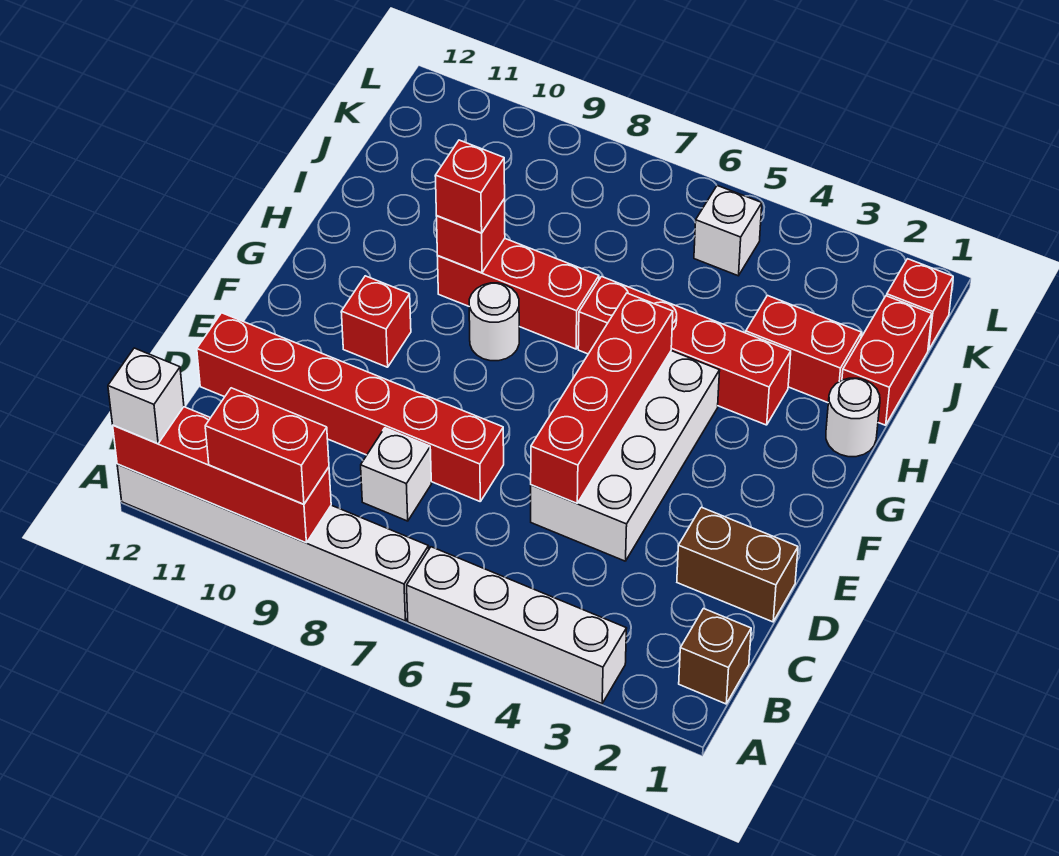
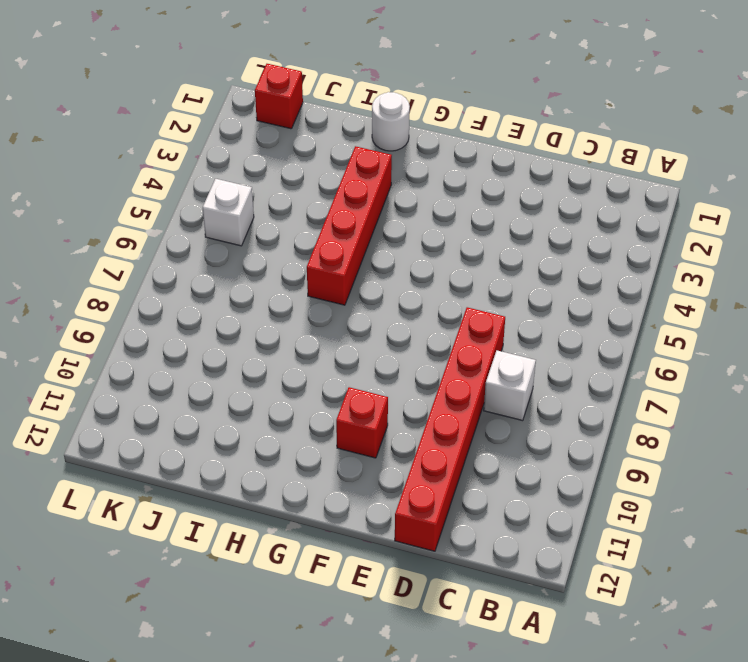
none -> white brick A3:A6 level 1
none -> white brick A7:A12 level 1
none -> brown brick B1 level 1

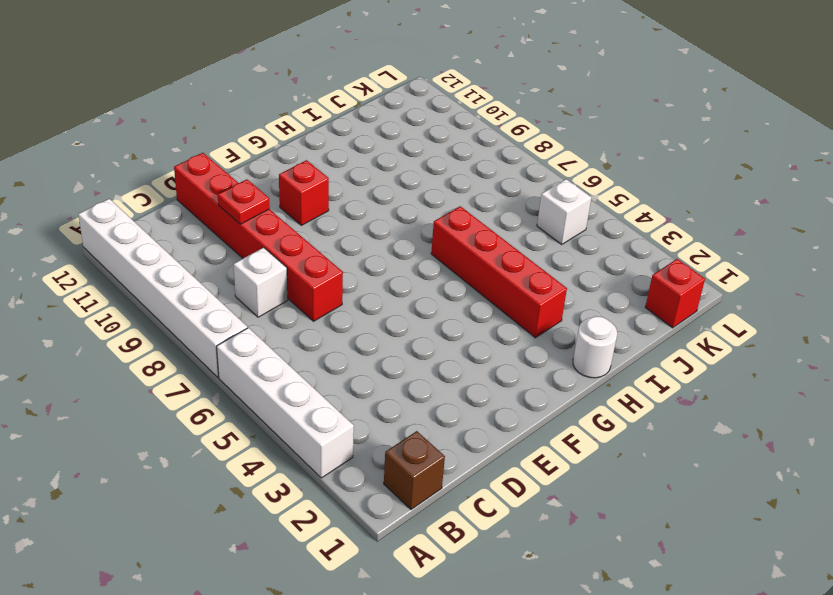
red plate D10 level 2 -> none
none -> brown brick D1:D2 level 1
none -> white brick D4:G5 level 1
none -> white round brick G8 level 1

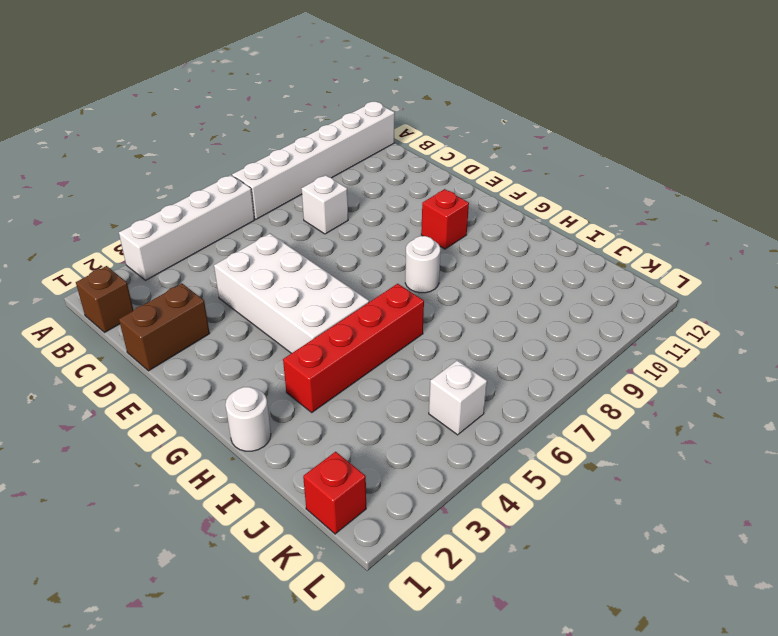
none -> red brick D7:D12 level 1
none -> red brick H7:H9 level 1
none -> red brick I1:J1 level 1

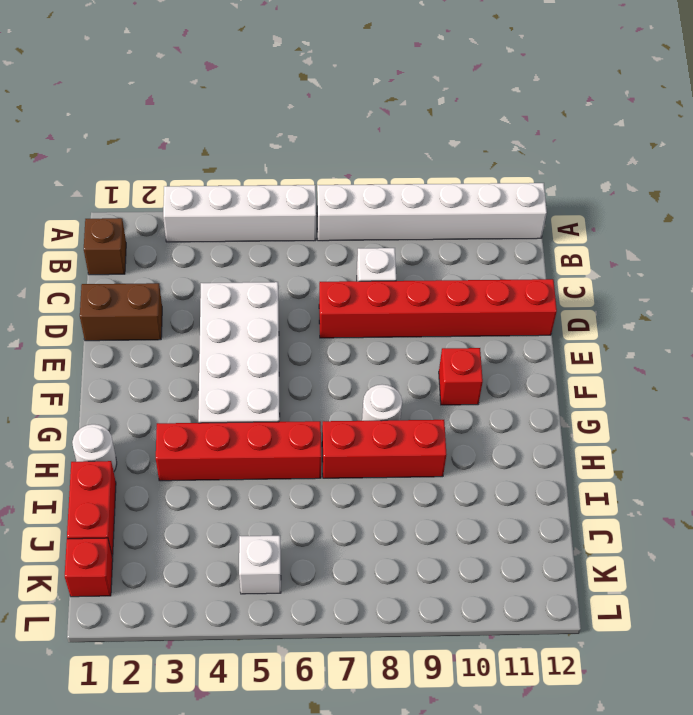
none -> red brick I2:I3 level 1
none -> red brick A9:A12 level 2
none -> red brick D5:G5 level 2

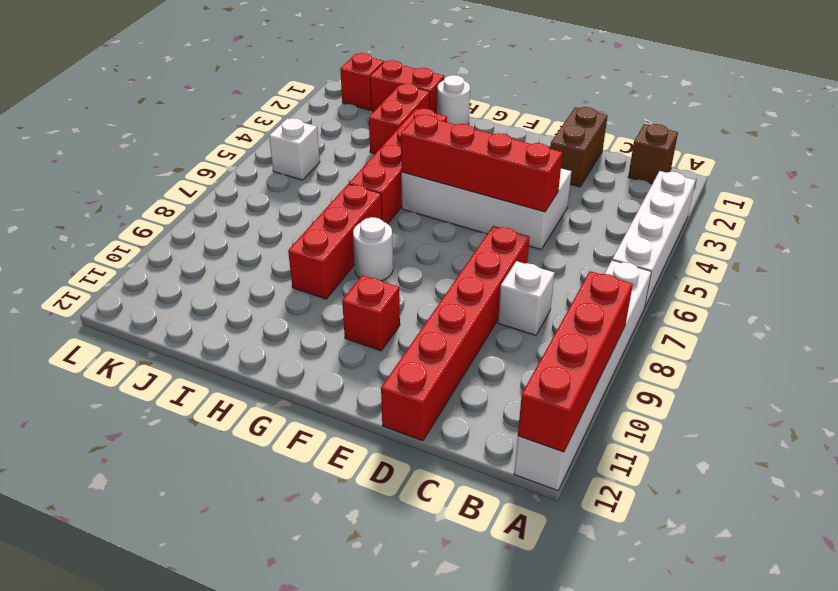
none -> red brick H9 level 2
none -> red brick A9:A10 level 3
none -> white brick A12 level 3

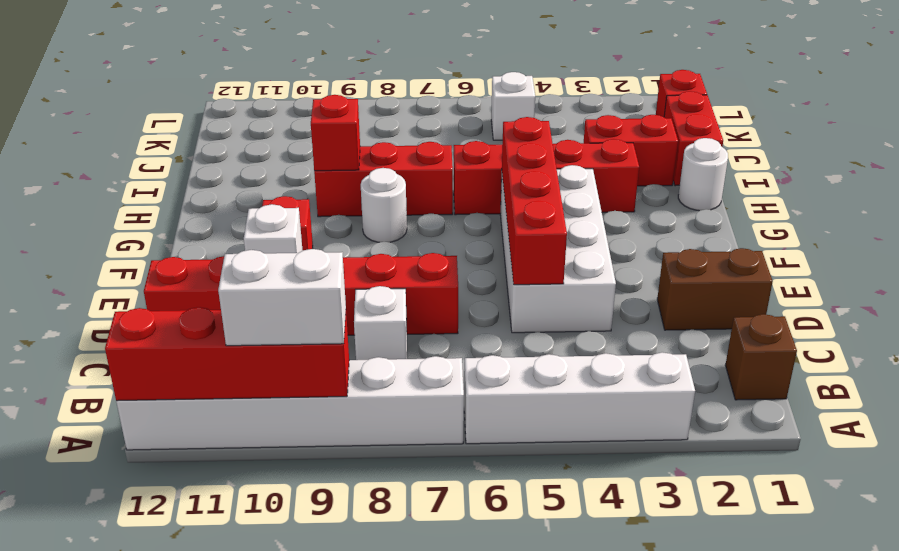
white brick A9:A10 level 3 -> red brick A9:A10 level 3
white brick D10 level 2 -> white brick A12 level 3
none -> red brick H9 level 3

